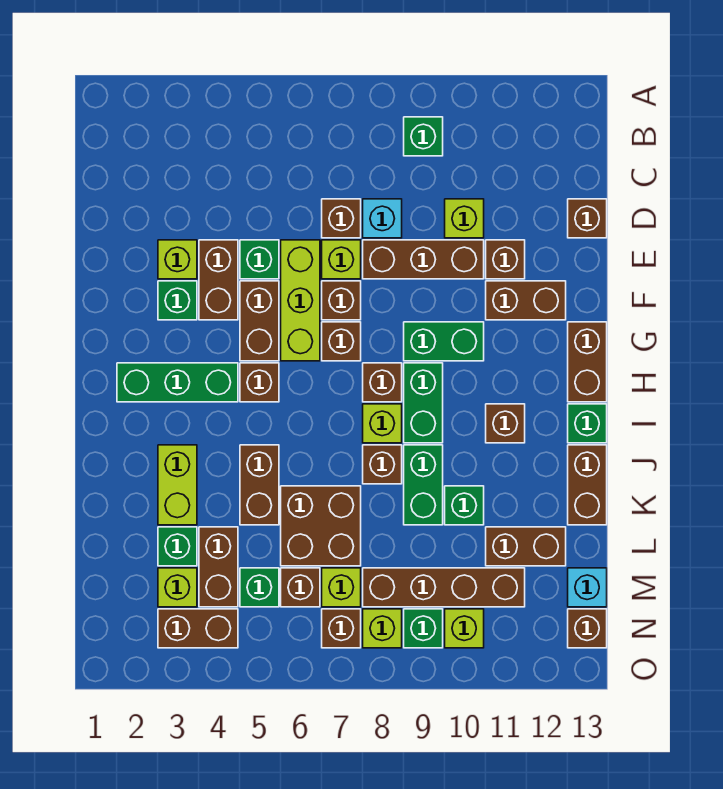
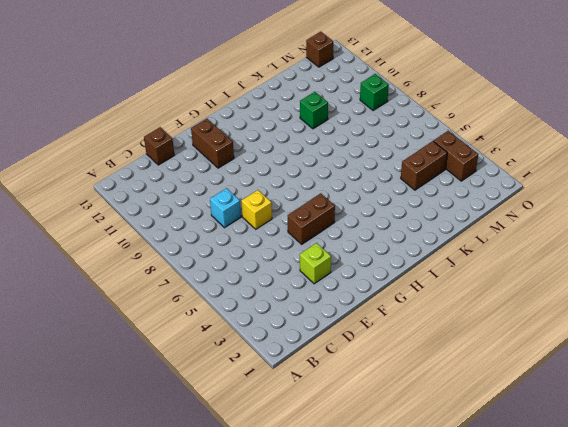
yellow brick E7 level 1 -> lime brick E7 level 1
none -> green brick B9 level 1
none -> brown brick D7 level 1
none -> lime brick D10 level 1
none -> brown brick E4:F4 level 1

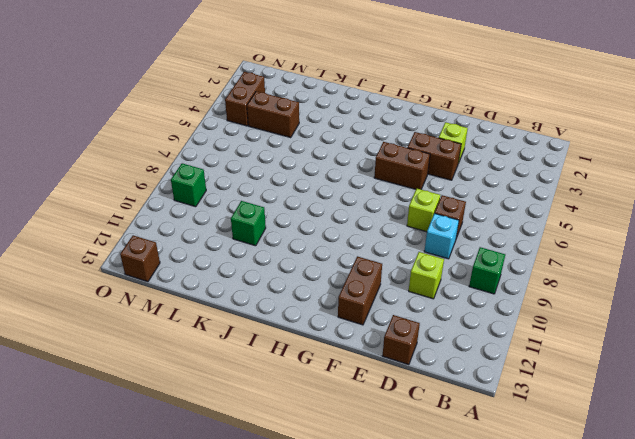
none -> green brick E5 level 1
none -> lime brick E6:G6 level 1
none -> brown brick E8:E10 level 1
none -> brown brick E11 level 1

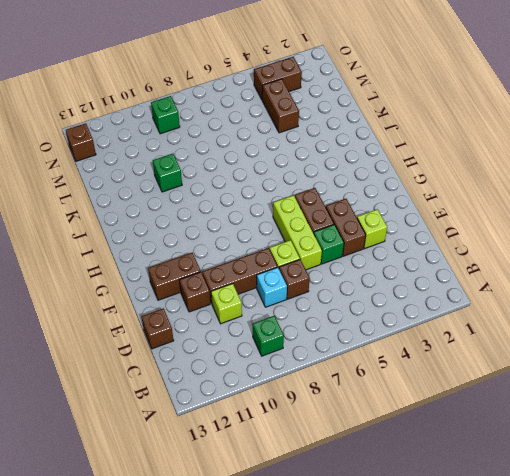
none -> green brick F3 level 1
none -> brown brick F7 level 1
none -> brown brick G7 level 1
none -> green brick G9:G10 level 1

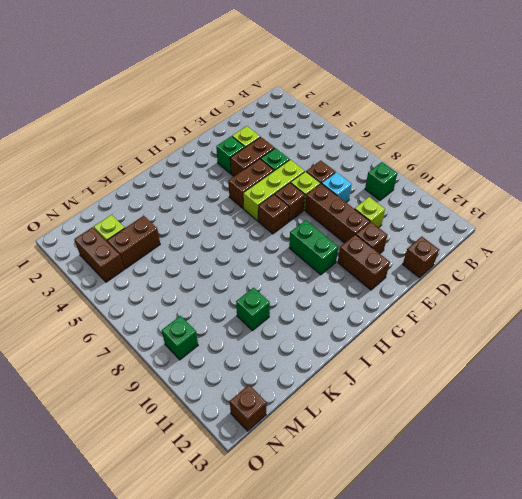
none -> brown brick G13:H13 level 1
none -> green brick H2:H4 level 1
none -> brown brick H5 level 1
none -> brown brick H8 level 1

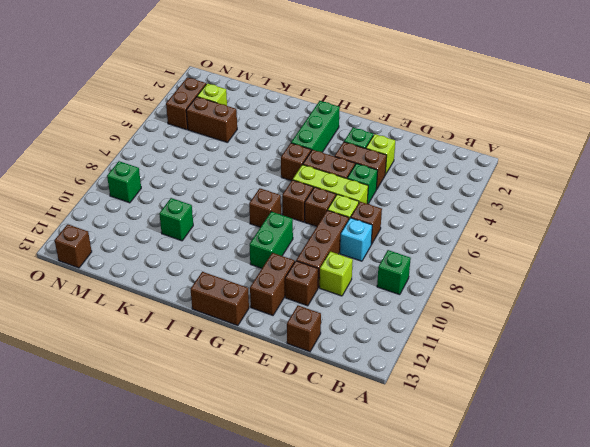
none -> green brick H9:I9 level 1
none -> lime brick I8 level 1
none -> brown brick I11 level 1
none -> green brick I13 level 1

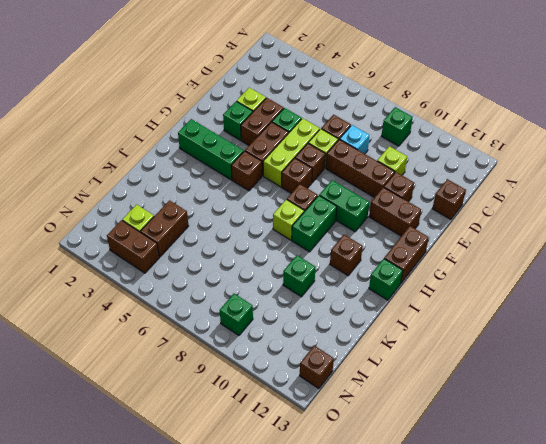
none -> lime brick J3:K3 level 1
none -> brown brick J5:K5 level 1
none -> brown brick J8 level 1
none -> green brick J9:K9 level 1

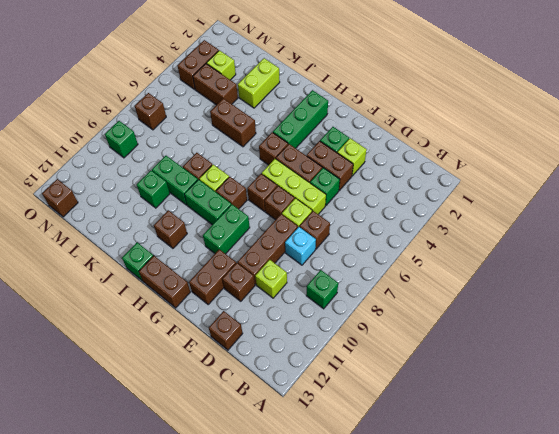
lime brick K2:K3 level 1 -> lime brick J3:K3 level 1
none -> brown brick J13:K13 level 1
none -> brown brick K6:L7 level 1
none -> green brick L3 level 1
none -> brown brick L11:L12 level 1

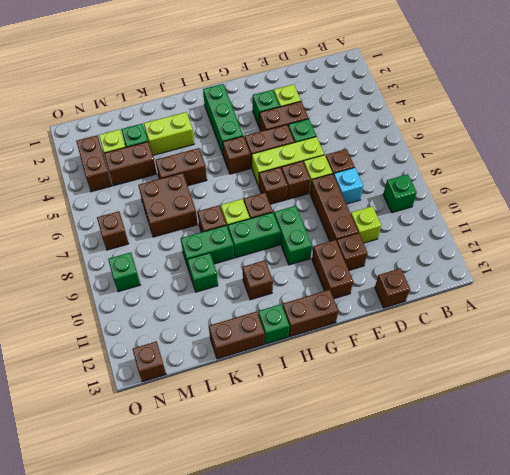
none -> brown brick L11:L12 level 1
none -> green brick M5 level 1
none -> brown brick M6 level 1
none -> lime brick M7 level 1

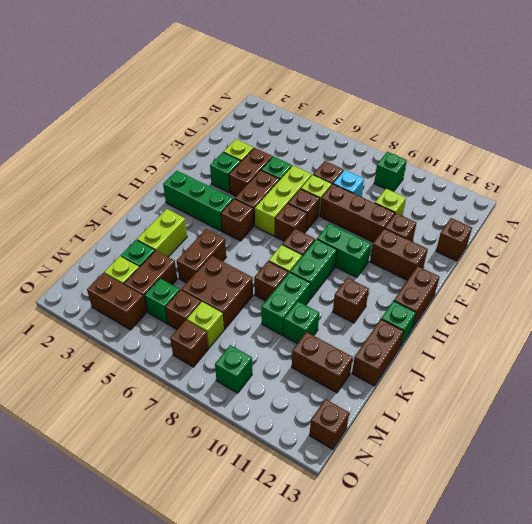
none -> brown brick M8:M11 level 1
none -> cyan brick M13 level 1
none -> lime brick N8 level 1
none -> lime brick N10 level 1

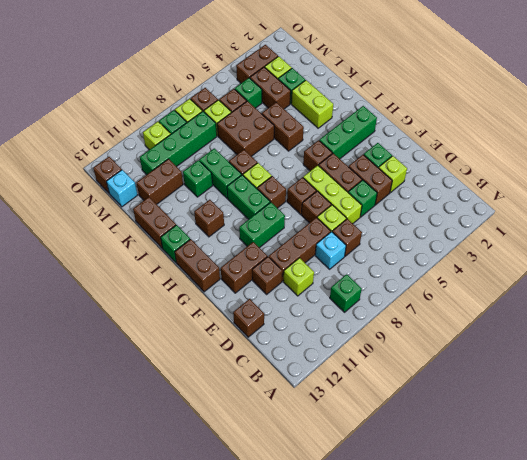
green brick M8:M11 level 1 -> brown brick M8:M11 level 1

